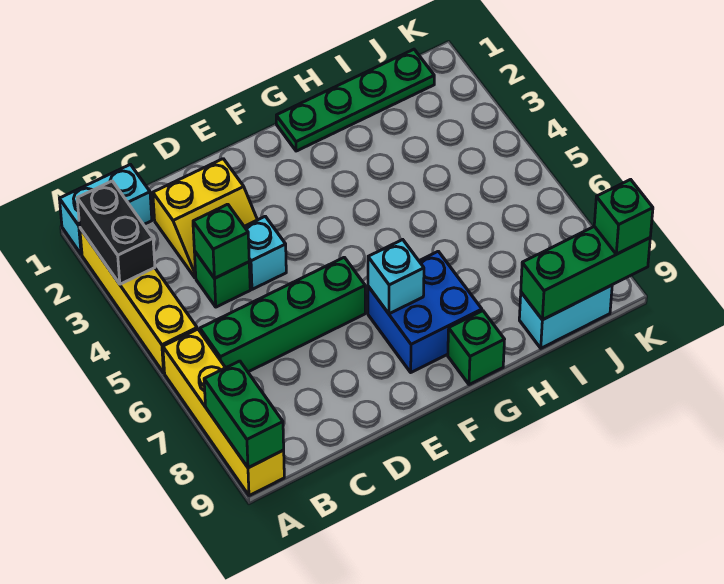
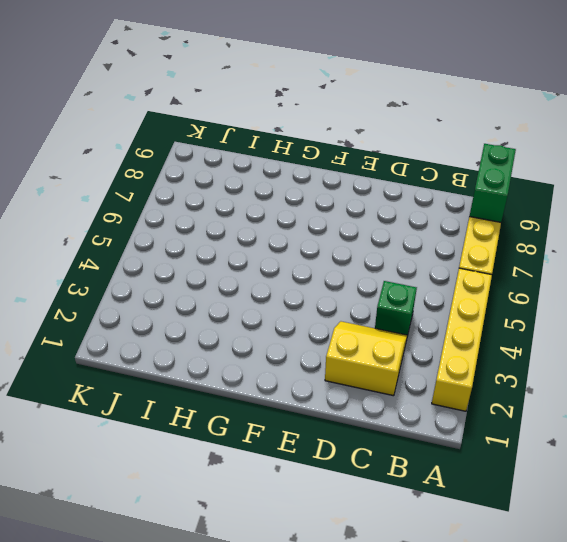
none -> cyan brick A1:B1 level 1
none -> green brick B6:E6 level 1
none -> cyan brick D4 level 1

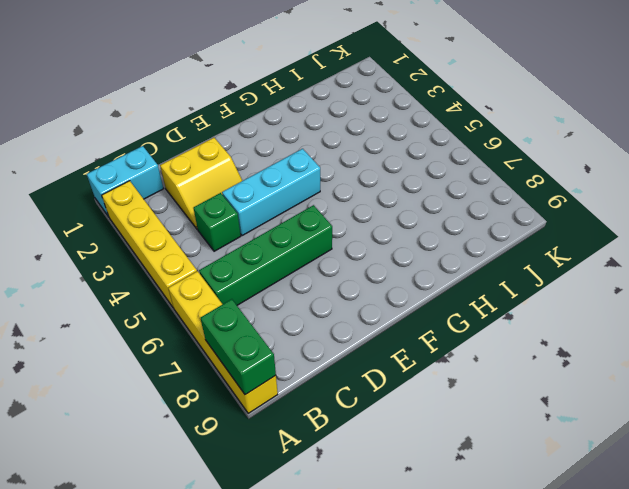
cyan brick D4:F4 level 1 -> cyan brick D4 level 1
none -> blue brick F7:G8 level 1
none -> green plate G1:J1 level 1
none -> green brick G9 level 1

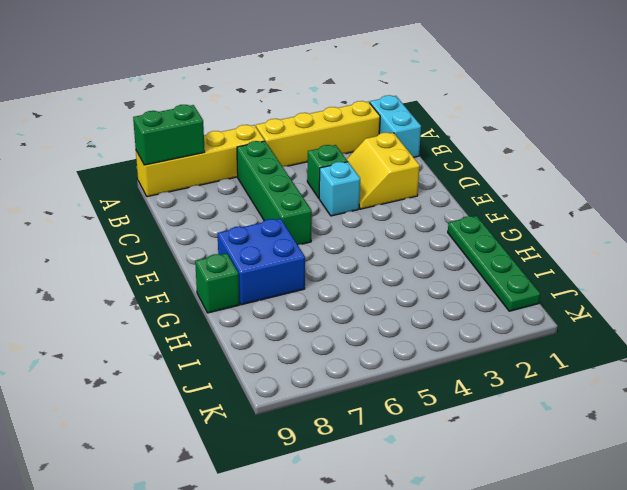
none -> cyan brick I9:J9 level 1
none -> black brick A2:A3 level 2
none -> green brick C4 level 2

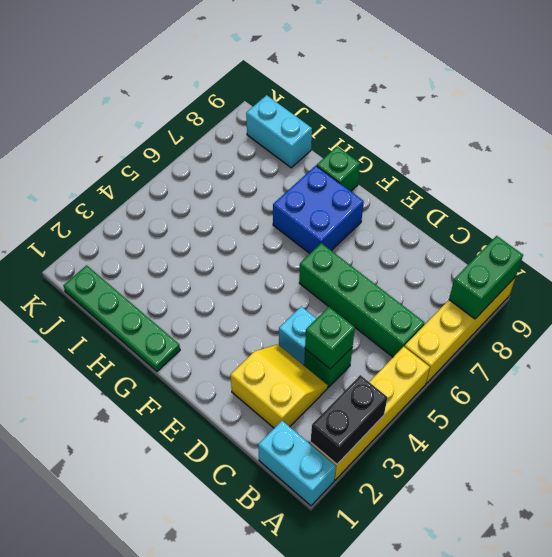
none -> cyan brick F7 level 2
none -> green brick I9:K9 level 2
none -> green brick K9 level 3

